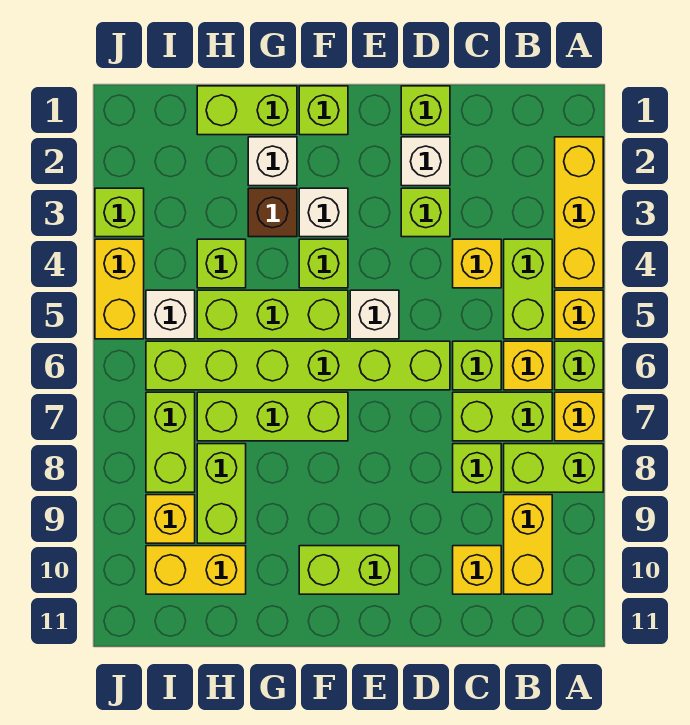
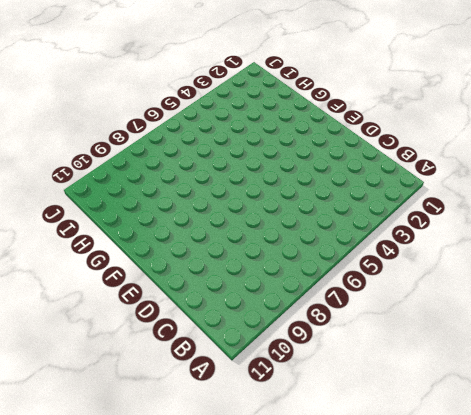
none -> yellow brick A2:A4 level 1
none -> yellow brick A5 level 1
none -> lime brick A6 level 1
none -> yellow brick A7 level 1

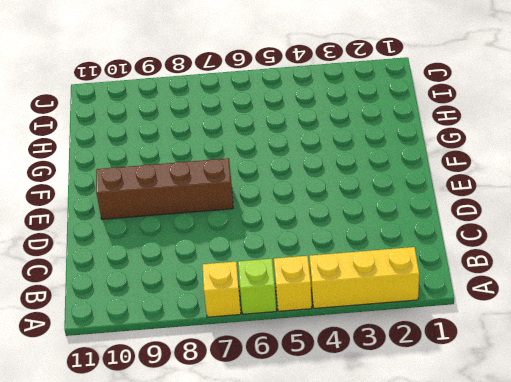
brown brick E7:E10 level 1 -> lime brick E10:F10 level 1
none -> lime brick A8:B8 level 1
none -> lime brick B4:B5 level 1
none -> yellow brick B6 level 1
none -> lime brick B7:C7 level 1

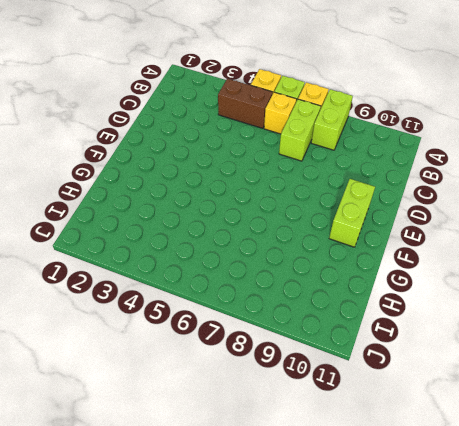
brown brick B4:B5 level 1 -> lime brick B4:B5 level 1
none -> yellow brick A2:A4 level 1
none -> yellow brick B9:B10 level 1
none -> yellow brick C4 level 1
none -> lime brick C6 level 1

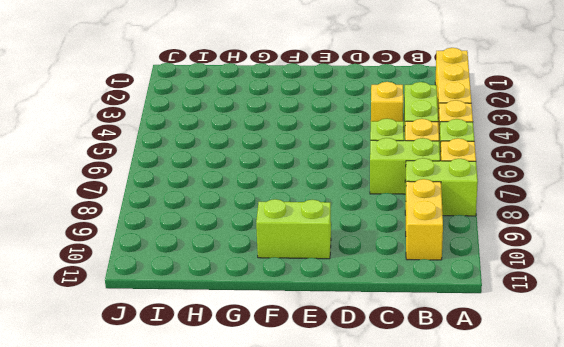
none -> lime brick C8 level 1
none -> yellow brick C10 level 1
none -> lime brick D1 level 1
none -> white brick D2 level 1

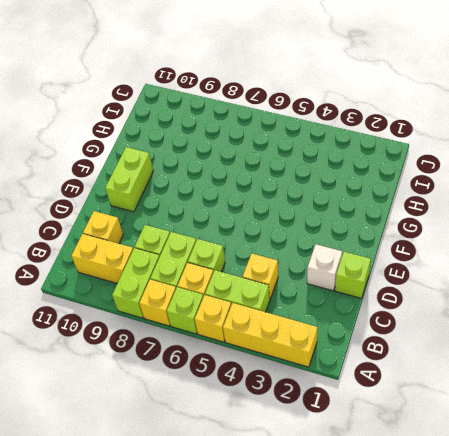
none -> lime brick D3 level 1
none -> lime brick D6:I6 level 1
none -> white brick E5 level 1
none -> lime brick F1 level 1

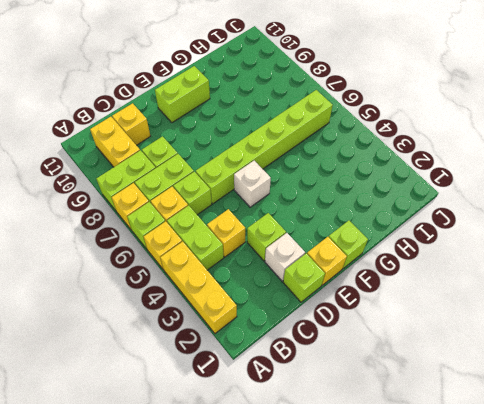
yellow brick E1 level 1 -> yellow brick I9 level 1
none -> white brick F3 level 1
none -> lime brick F4 level 1
none -> lime brick F5:H5 level 1
none -> lime brick F7:H7 level 1

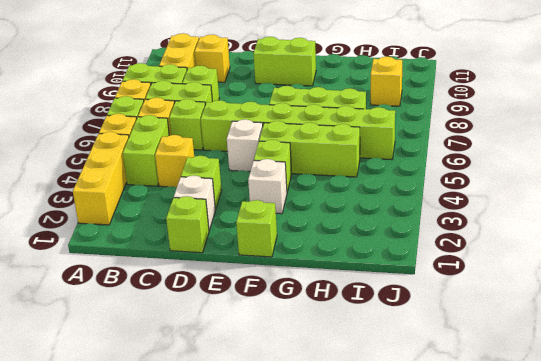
none -> lime brick G1:H1 level 1
none -> white brick G2 level 1
none -> brown brick G3 level 1
none -> lime brick H4 level 1

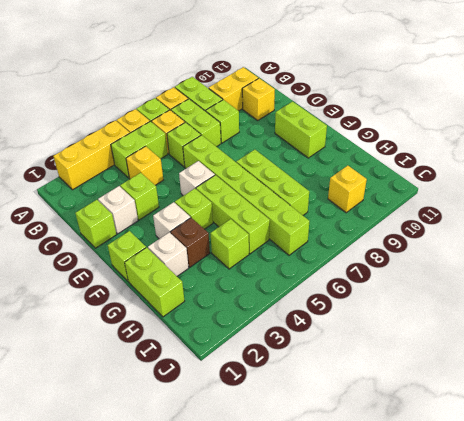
none -> lime brick H8:H9 level 1
none -> yellow brick H10:I10 level 1
none -> white brick I5 level 1
none -> lime brick I7:I8 level 1

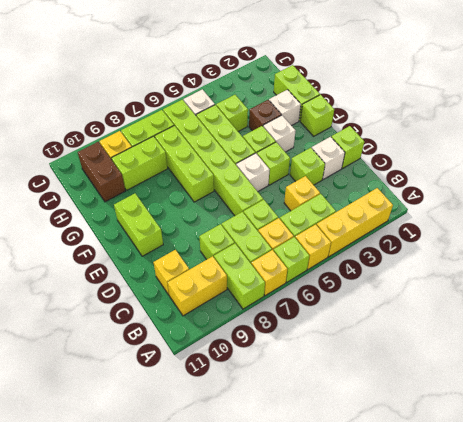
lime brick E4 level 1 -> lime brick J3 level 1
brown brick H10:I10 level 1 -> yellow brick H10:I10 level 1
none -> yellow brick J4:J5 level 1

